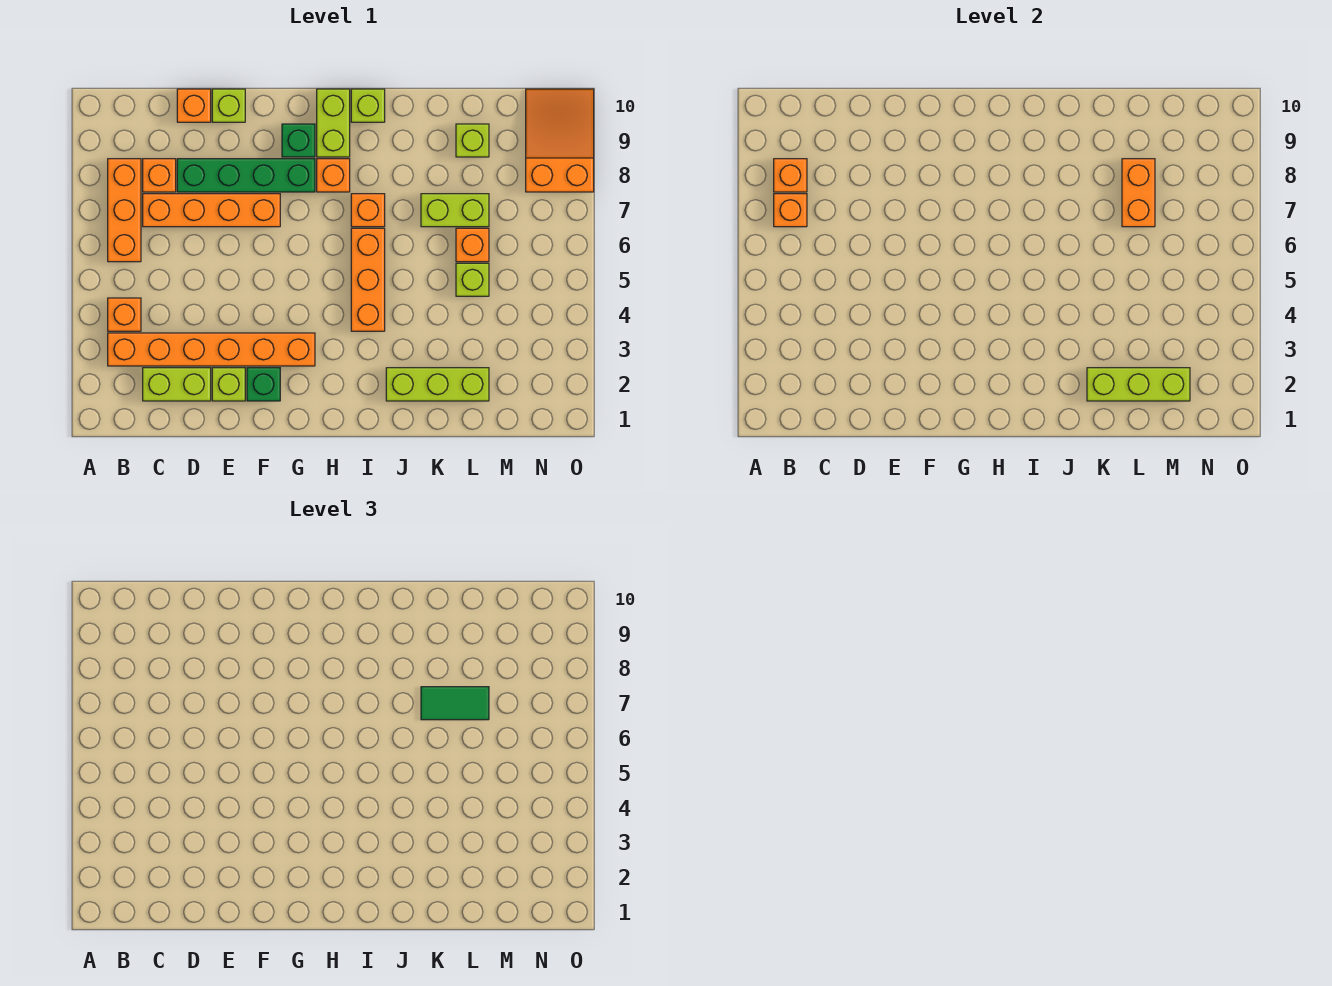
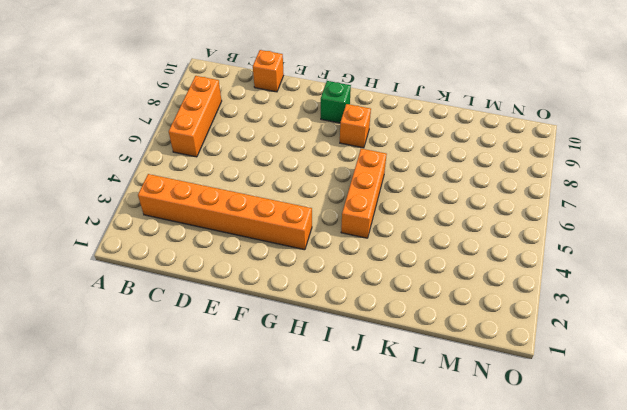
none -> orange brick B4 level 1
none -> lime brick C2:D2 level 1
none -> orange brick C7:F7 level 1

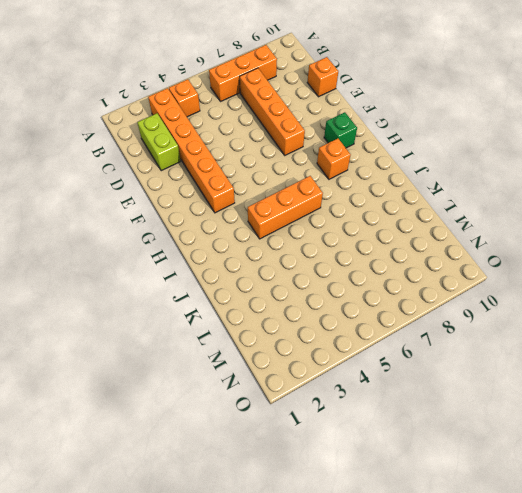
none -> orange brick C8 level 1
none -> green brick D8:G8 level 1
none -> lime brick E2 level 1

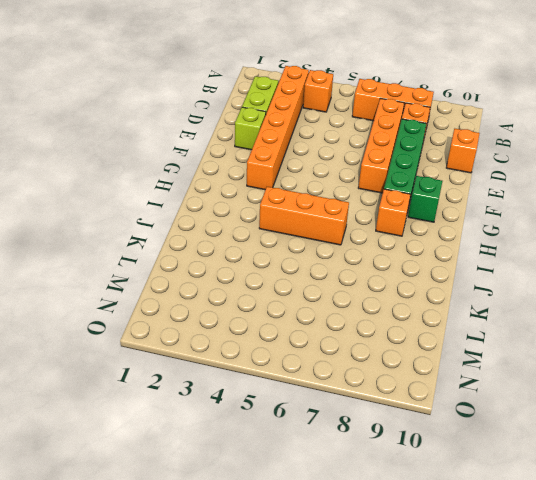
none -> lime brick E10 level 1
none -> green brick F2 level 1
none -> lime brick H9:H10 level 1

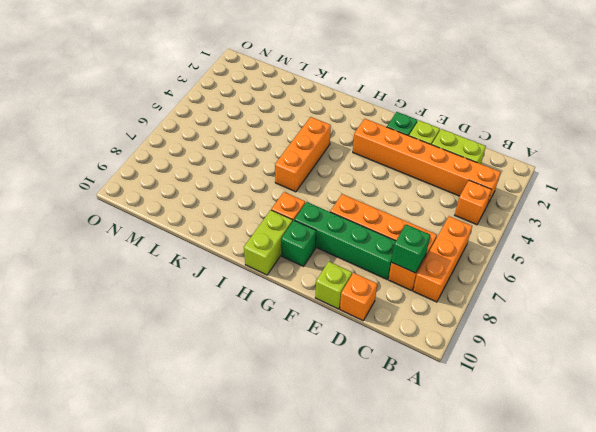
green brick C8 level 2 -> none
none -> orange brick I7 level 1
none -> lime brick I10 level 1
none -> lime brick J2:L2 level 1

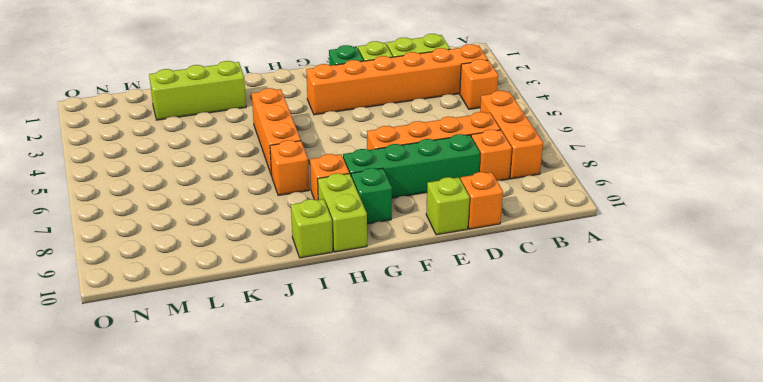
none -> lime brick K7:L7 level 1
none -> lime brick L5 level 1
none -> orange brick L6 level 1

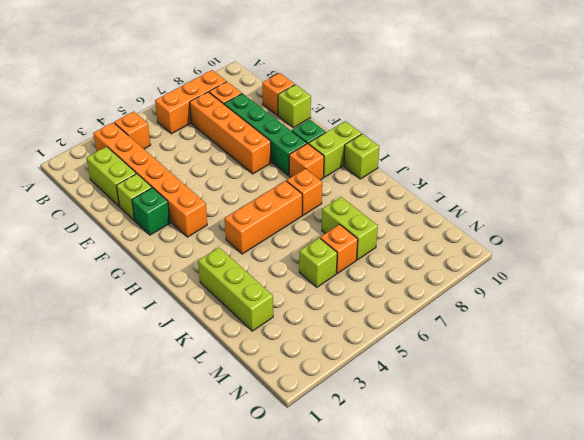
none -> lime brick L9 level 1
none -> orange slope N8:O10 level 1 top 8
none -> orange brick B7 level 2

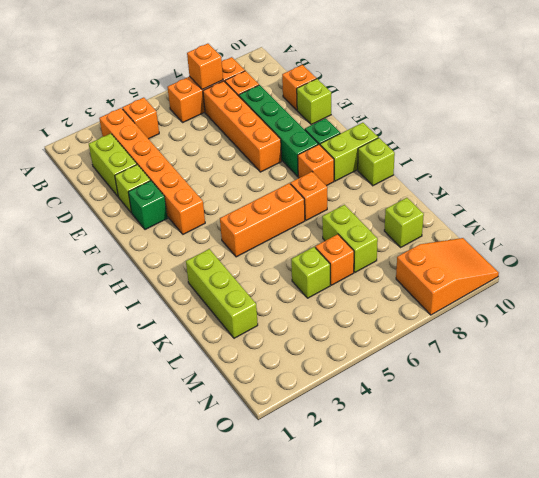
none -> orange brick B8 level 2
none -> lime brick K2:M2 level 2
none -> orange brick L7:L8 level 2

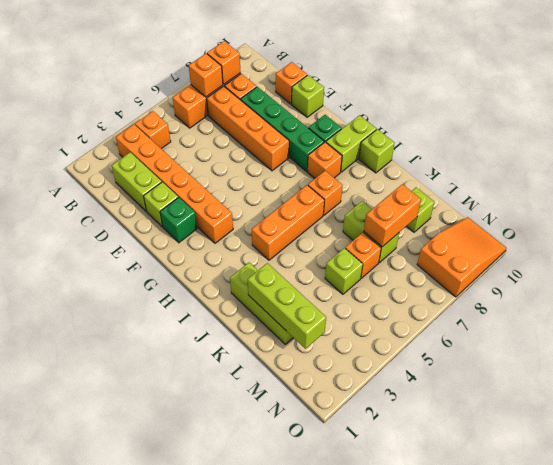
none -> green tile K7:L7 level 3

